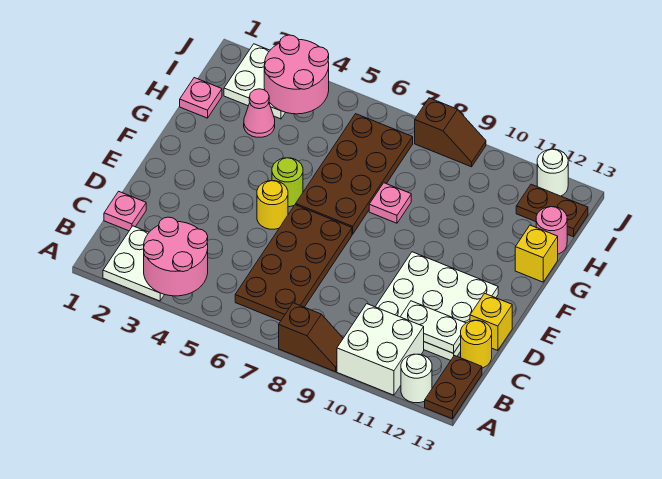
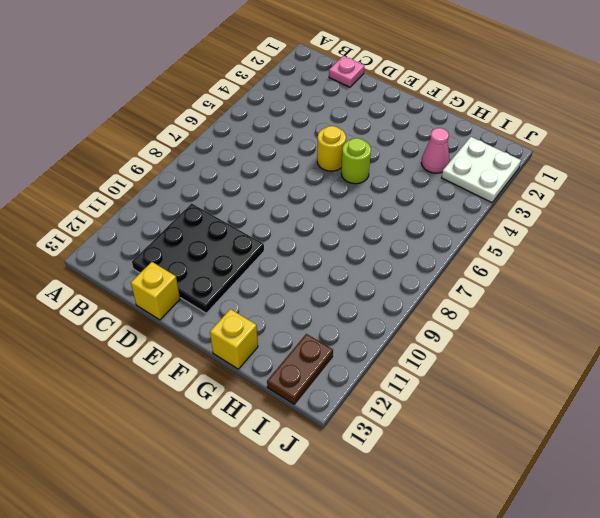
black plate C10:E12 level 1 -> white plate C10:E12 level 1
none -> white plate A2:B3 level 1
none -> brown slope A8:A9 level 1 top 8
none -> white brick A10:B11 level 1

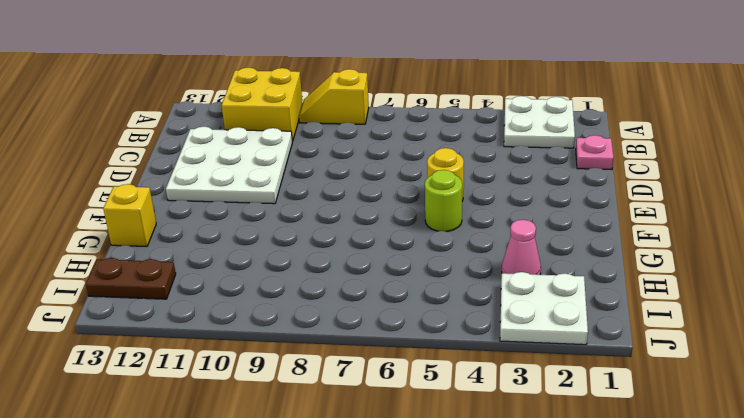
yellow slope A8:A9 level 1 top 8 -> brown slope A8:A9 level 1 top 8
yellow brick A10:B11 level 1 -> white brick A10:B11 level 1
none -> white round brick A12 level 1
none -> brown plate A13:B13 level 1
none -> brown plate B6:E7 level 1

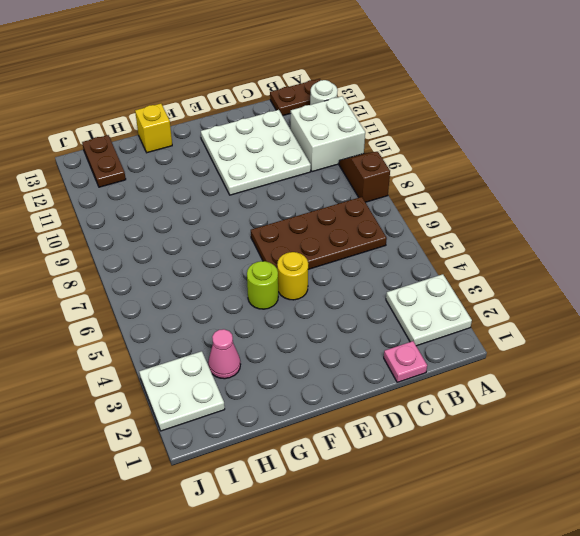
none -> yellow round brick C13 level 1
none -> yellow brick D13 level 1
none -> brown plate F6:I7 level 1

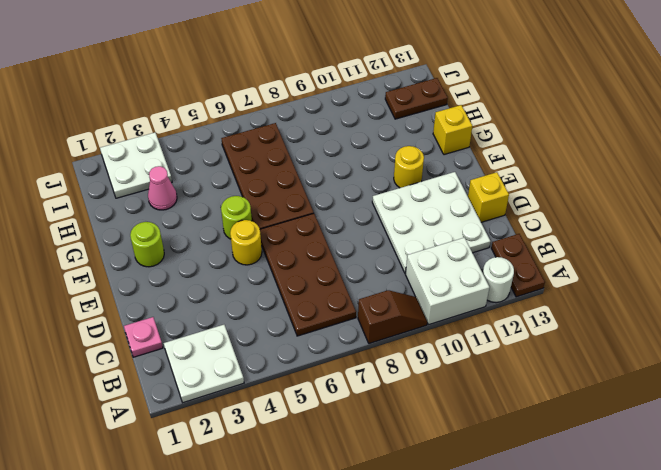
lime round brick F2 level 1 -> none
yellow round brick F11 level 1 -> yellow round brick C13 level 1
none -> pink plate G8 level 1
none -> pink plate H1 level 1
none -> pink round brick H13 level 1

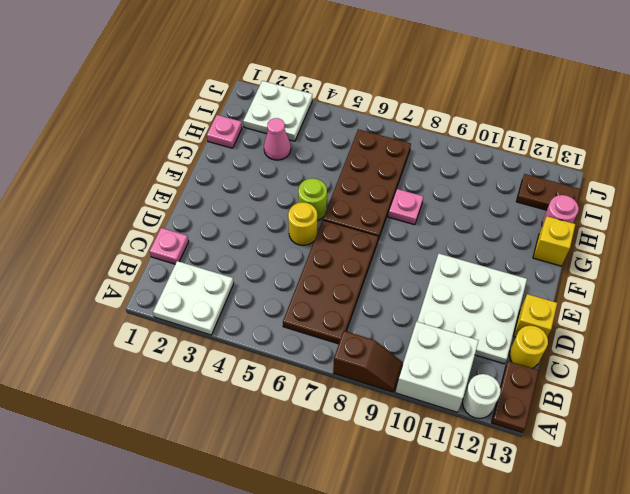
none -> brown slope J8:J9 level 1 top 8
none -> white round brick J12 level 1
none -> pink round brick A3:B4 level 2

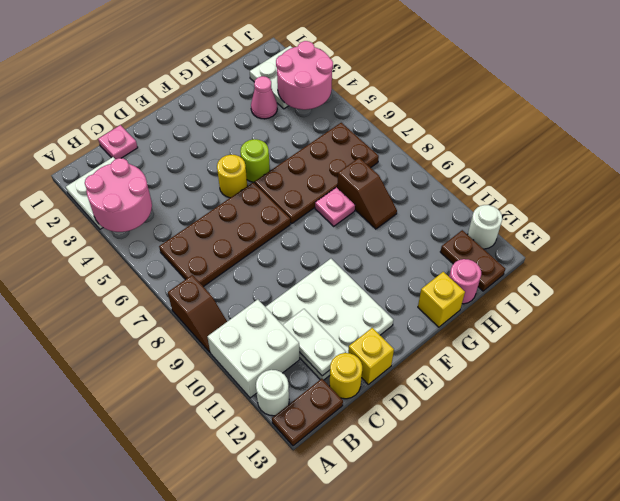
brown slope H8:H9 level 1 top 8 -> brown slope J8:J9 level 1 top 8
none -> pink plate H1 level 1

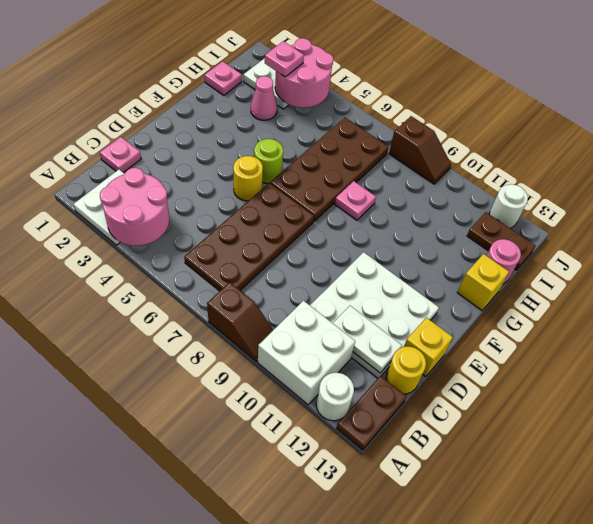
pink plate I3 level 3 -> none

